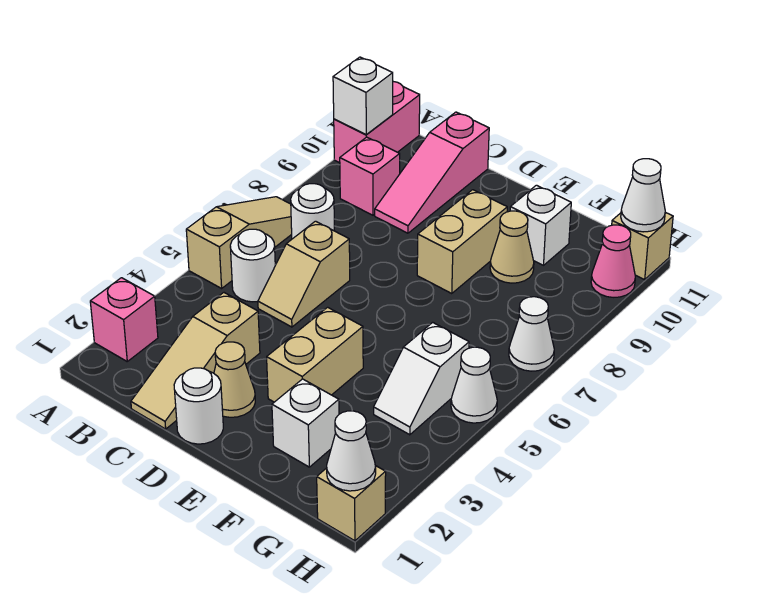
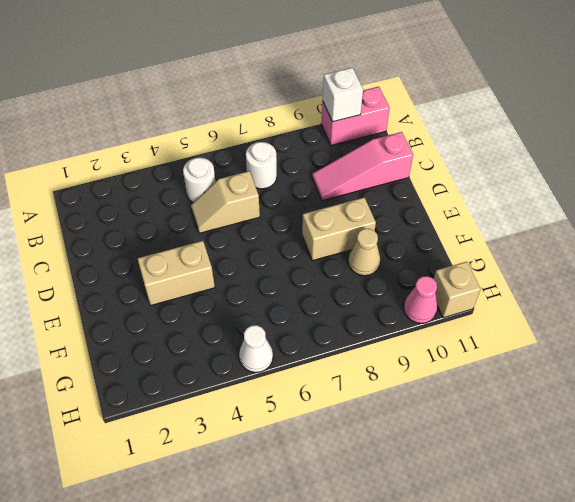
none -> pink brick A2 level 1
none -> tan slope A5:A7 level 1 top 5
none -> pink brick B9 level 1

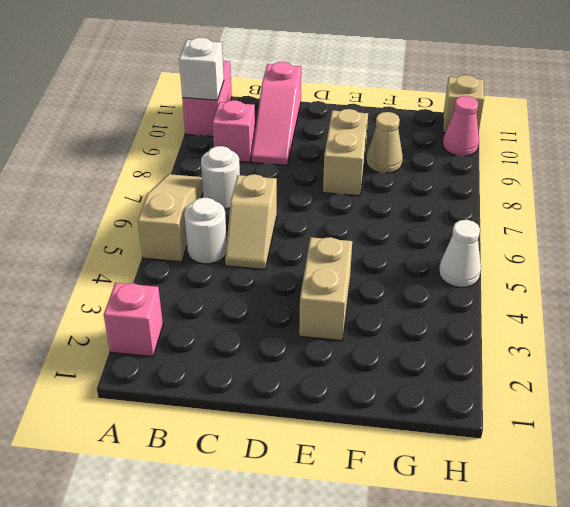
none -> tan slope C1:C3 level 1 top 3
none -> white round brick D1 level 1
none -> tan cone D2 level 1

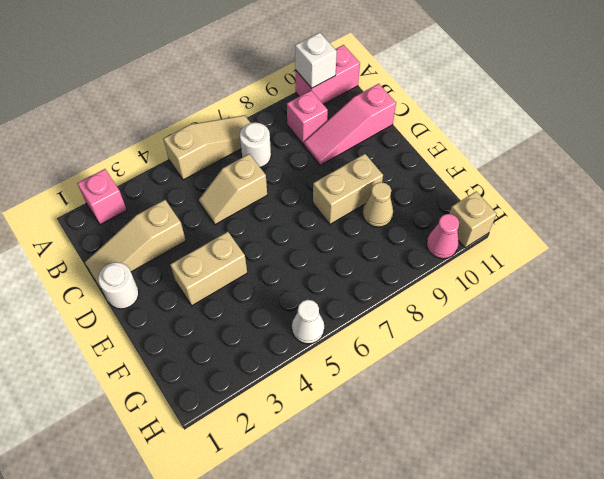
none -> white round brick B5 level 1
none -> tan cone D2 level 1
none -> white brick F2 level 1

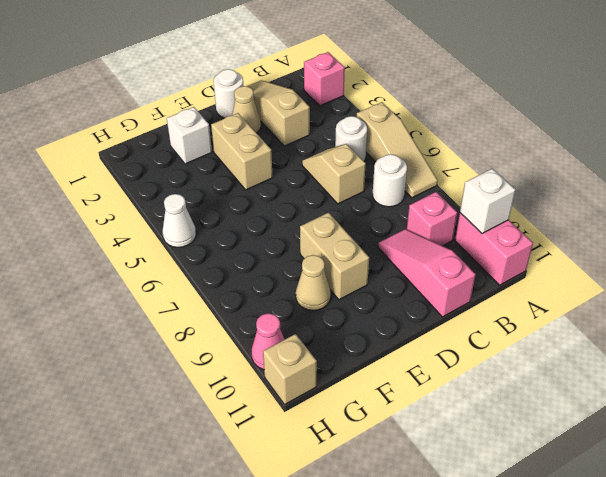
none -> white brick F10 level 1
none -> white slope G4:G5 level 1 top 5
none -> tan brick H1 level 1

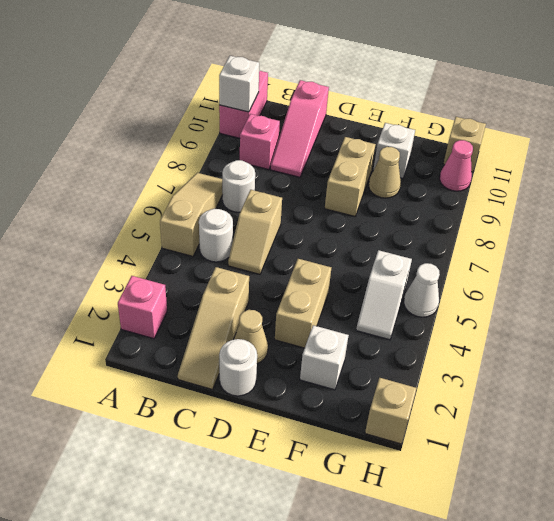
none -> white cone H7 level 1
none -> white cone H1 level 2
none -> white cone H11 level 2

